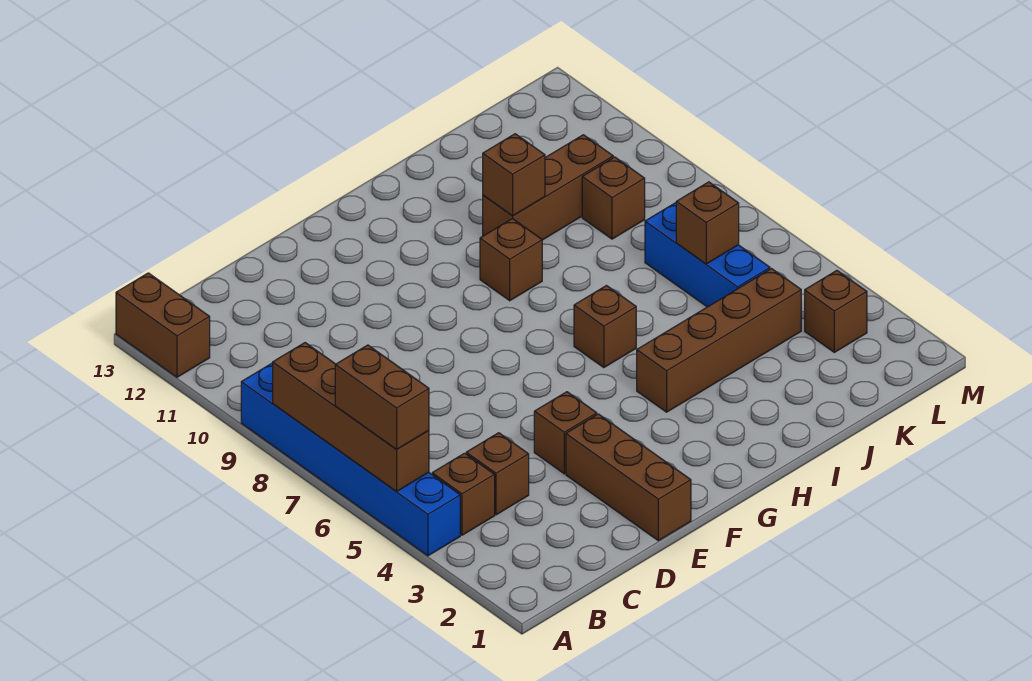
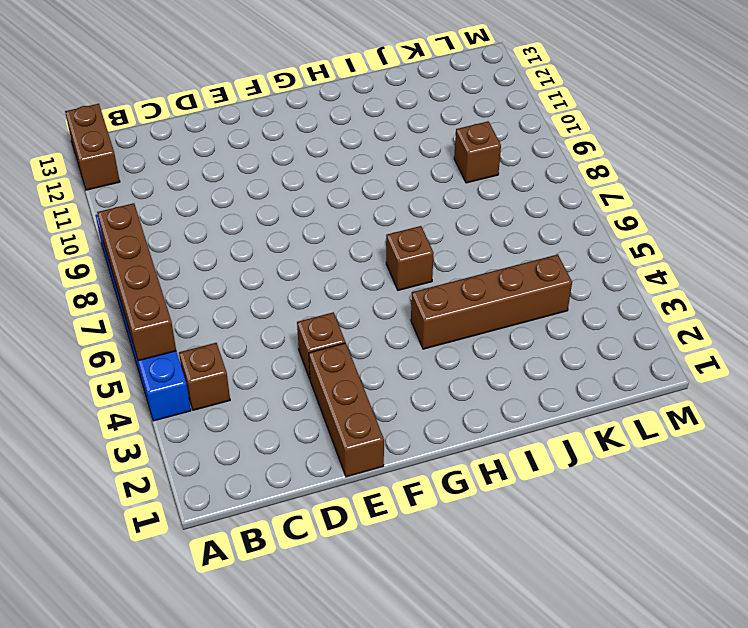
none -> brown brick C4 level 1
none -> brown brick H9 level 1
none -> brown brick I10:K10 level 1

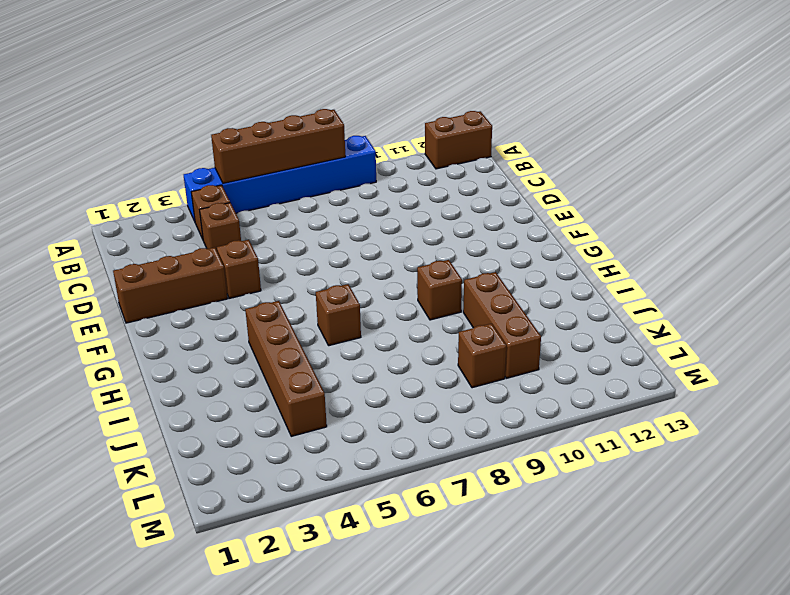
none -> blue brick K5:K7 level 1
none -> brown brick L3 level 1
none -> brown brick I10 level 2

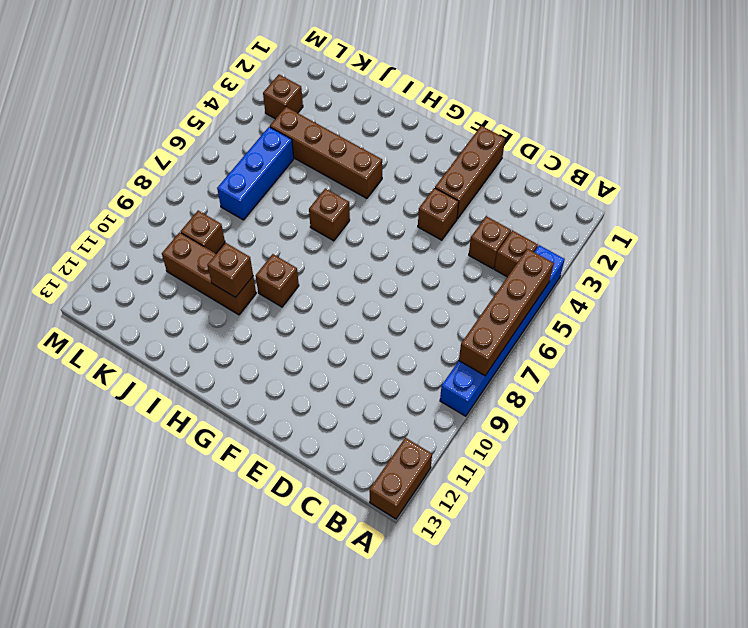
none -> brown brick K6 level 2
none -> brown brick A5:A6 level 3

